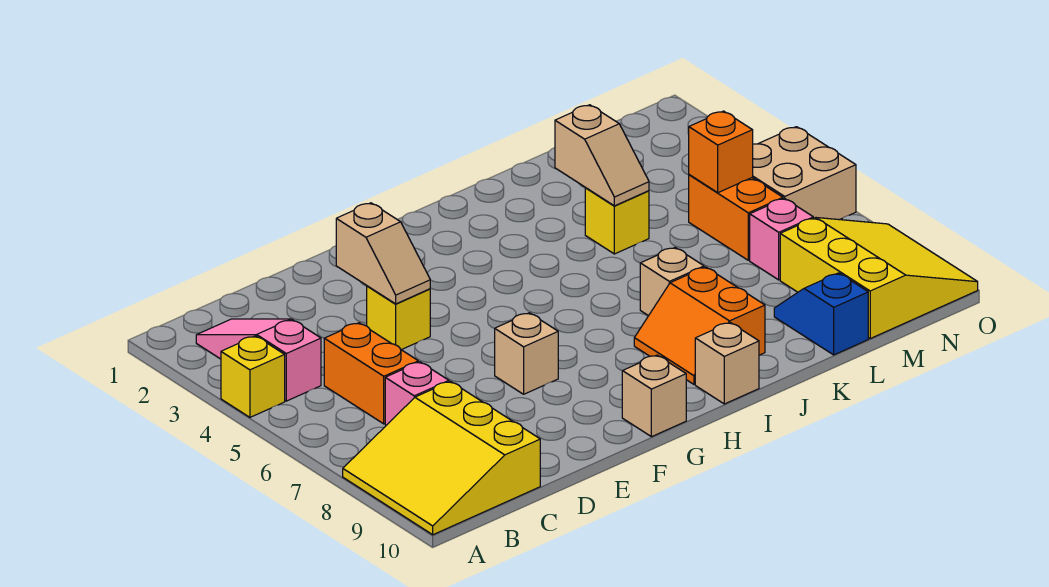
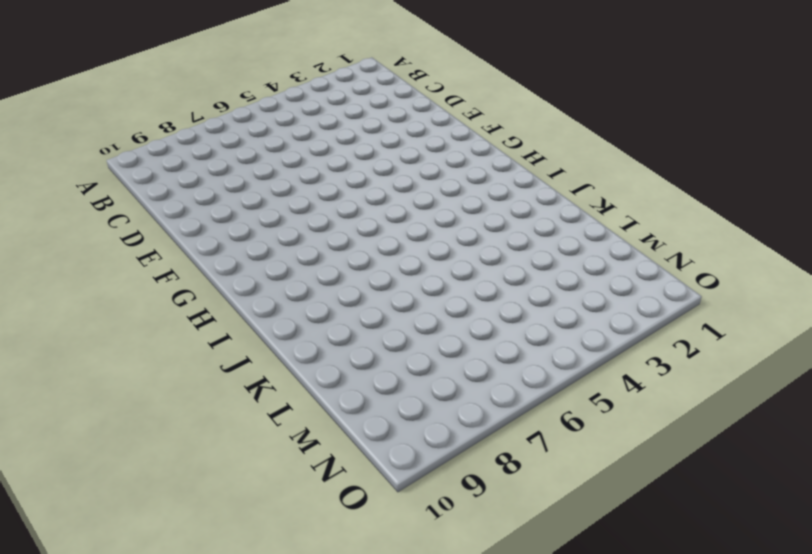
none -> yellow brick A4 level 1
none -> yellow slope A8:C10 level 1 top C
none -> pink slope B2:B4 level 1 top 4

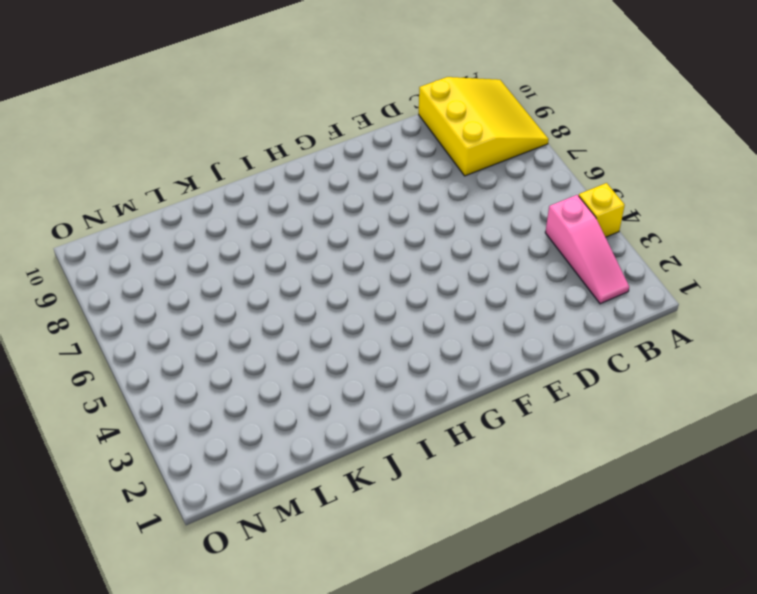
none -> orange brick C5:C6 level 1
none -> pink brick C7 level 1
none -> yellow brick E4 level 1

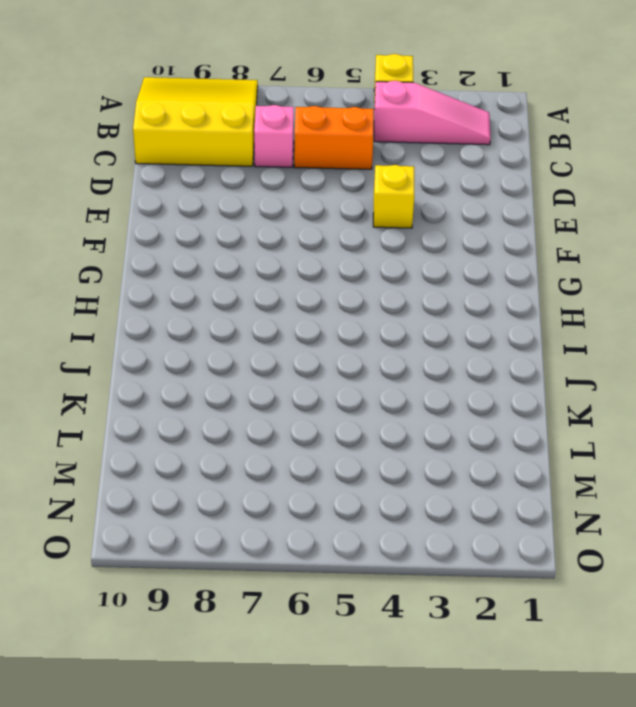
none -> tan brick F7 level 1
none -> tan brick G10 level 1
none -> orange slope I8:J9 level 1 top J

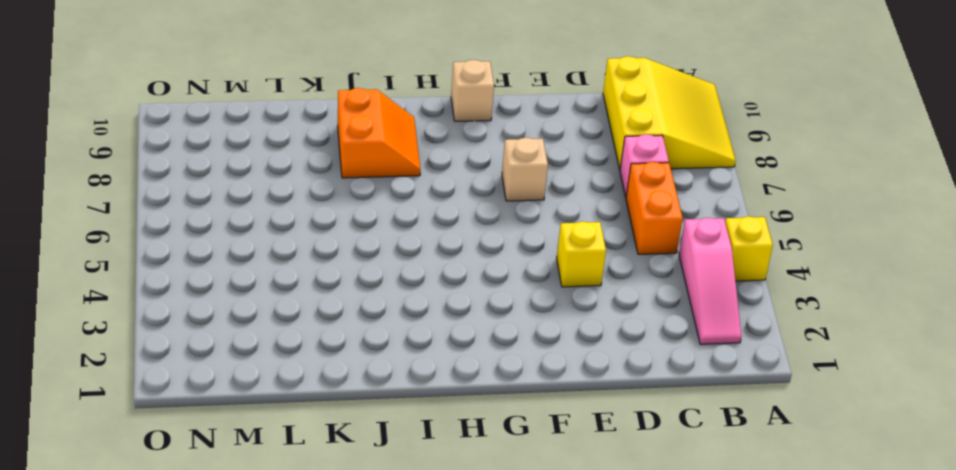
none -> tan brick I10 level 1
none -> tan brick J7 level 1
none -> yellow brick K4 level 1

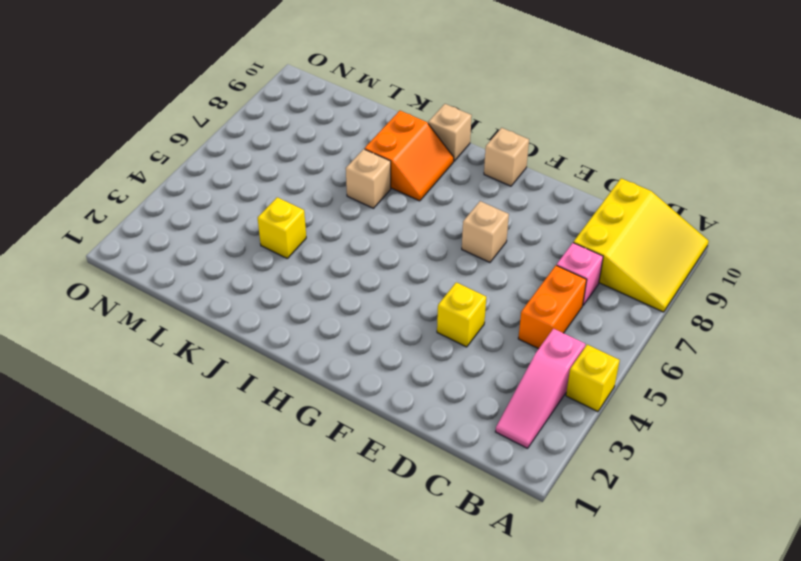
none -> blue slope L9:L10 level 1 top 10
none -> orange brick M5:M6 level 1
none -> pink brick M7 level 1

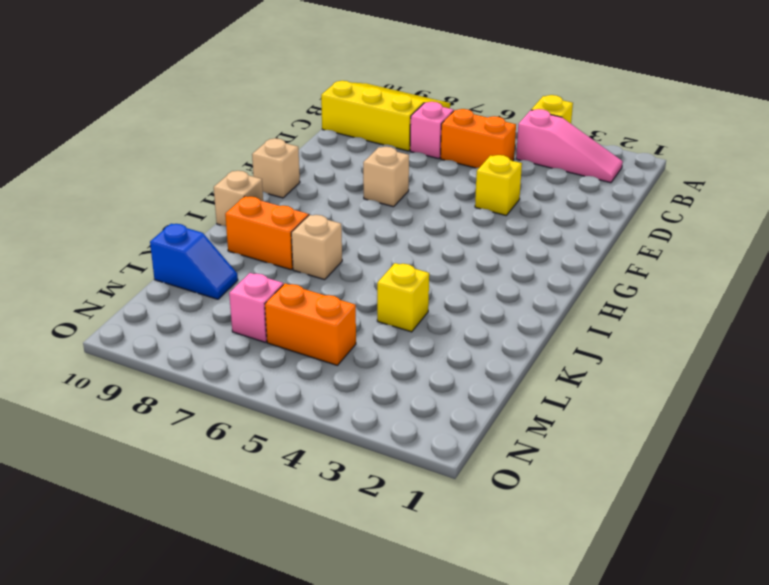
none -> yellow slope M8:O10 level 1 top M
none -> tan brick N5:O6 level 1
none -> tan slope E3:E4 level 2 top 3

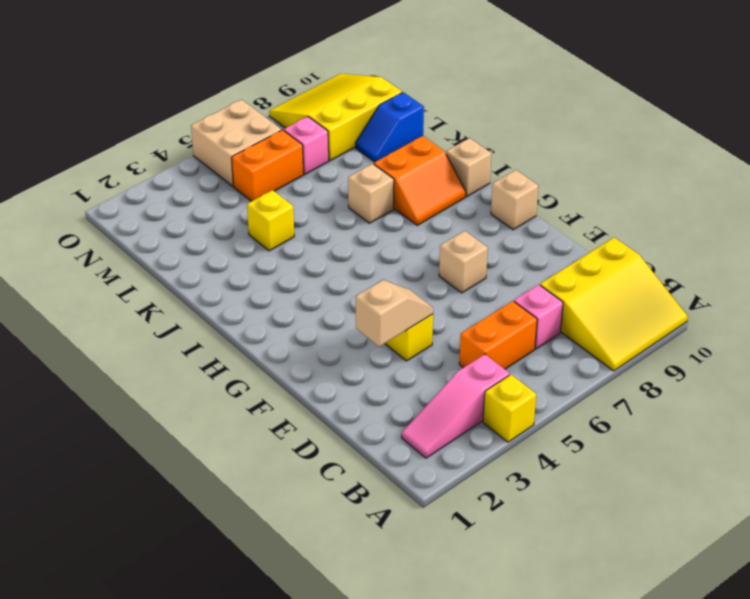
none -> tan slope K3:K4 level 2 top 3
none -> orange brick M5 level 2

